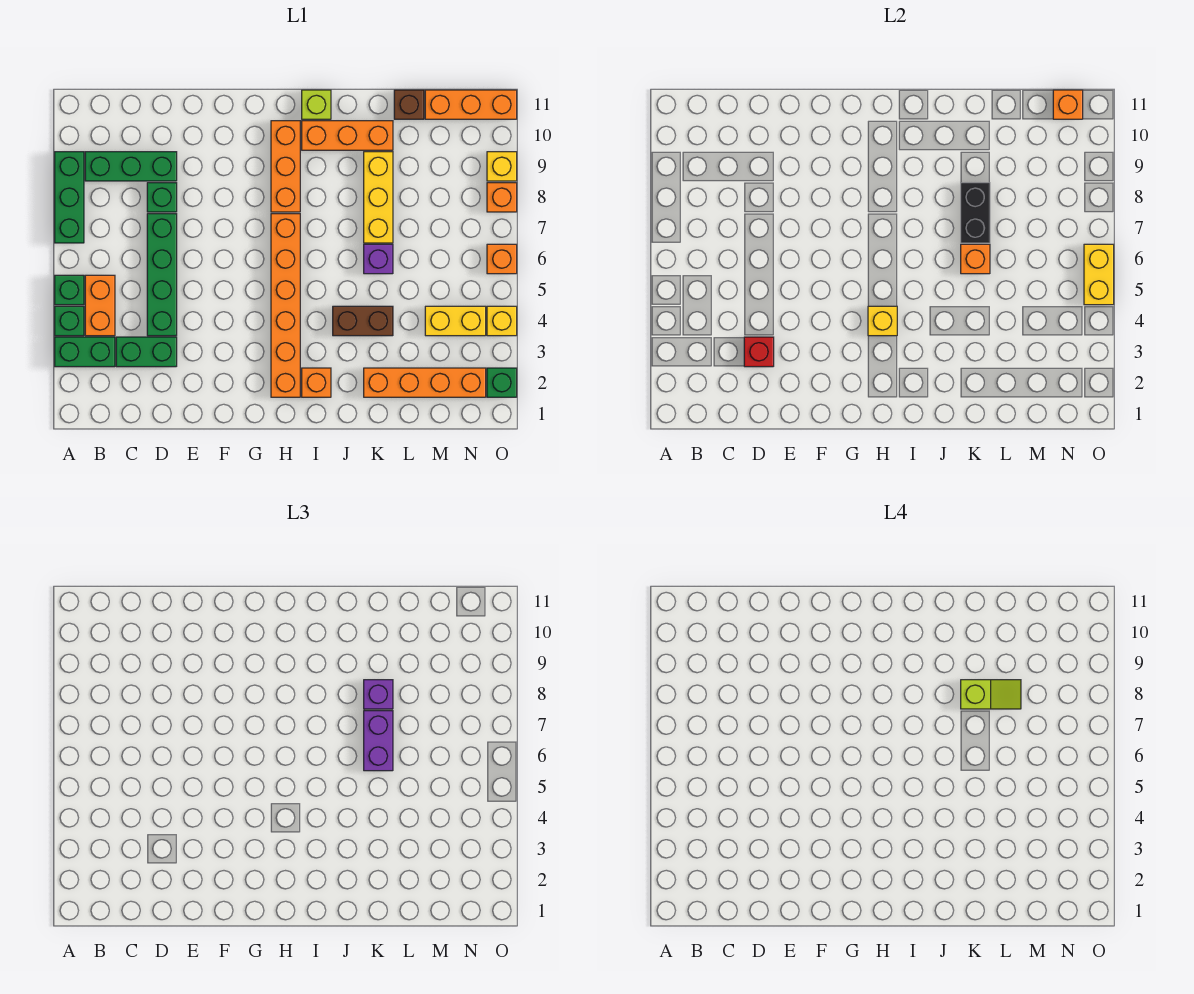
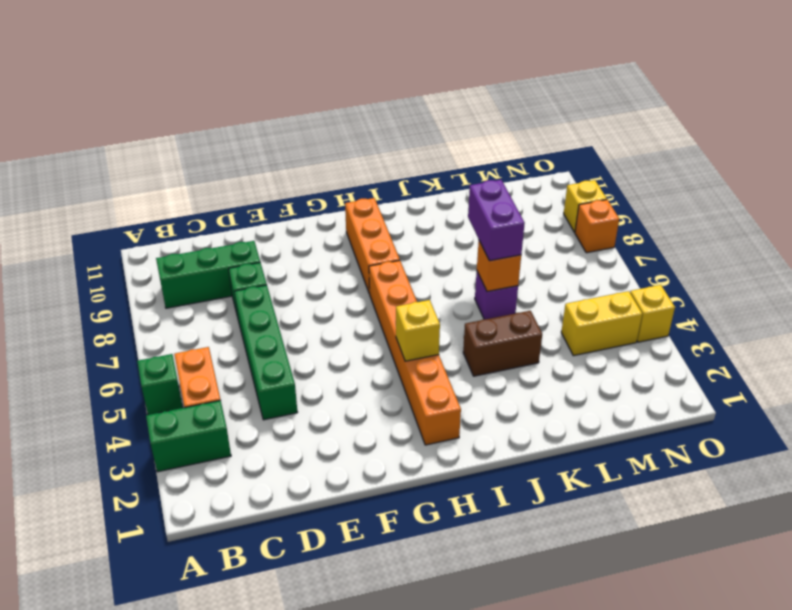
none -> green brick A4 level 1
none -> green brick A7:A9 level 1
none -> green brick C3:D3 level 1
none -> orange brick I2 level 1

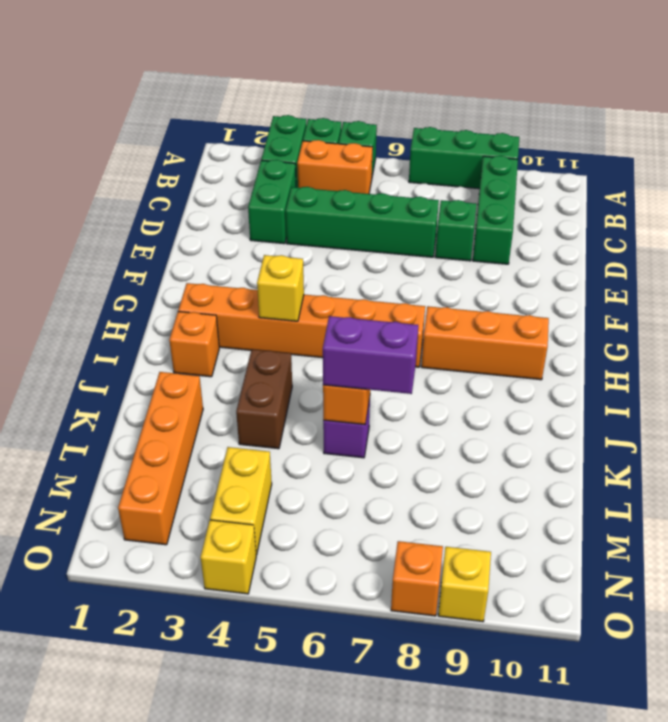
none -> orange brick I10:K10 level 1
none -> lime brick I11 level 1
none -> yellow brick K7:K9 level 1
none -> brown brick L11 level 1

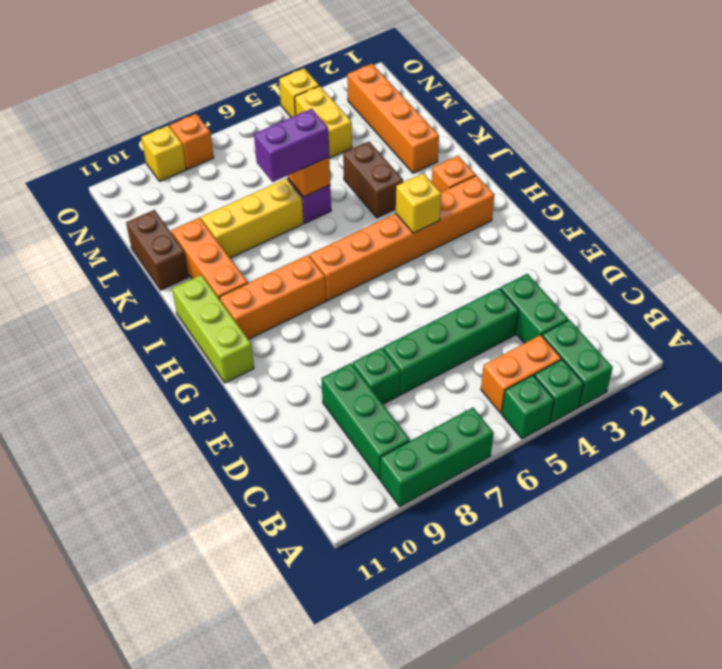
lime brick G11:I11 level 1 -> lime brick I11 level 1
brown brick K11:L11 level 1 -> brown brick L11 level 1
none -> orange brick M11:O11 level 1
none -> green brick O2 level 1
none -> orange brick O6 level 1
none -> red brick D3 level 2

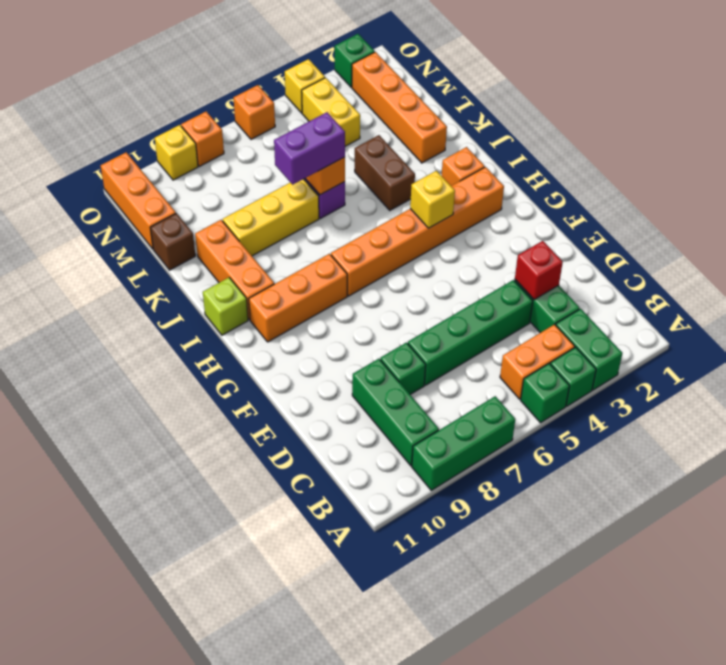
none -> black brick K7:K8 level 2
none -> orange brick N11 level 2
none -> yellow brick O5:O6 level 2
none -> purple brick K8 level 3

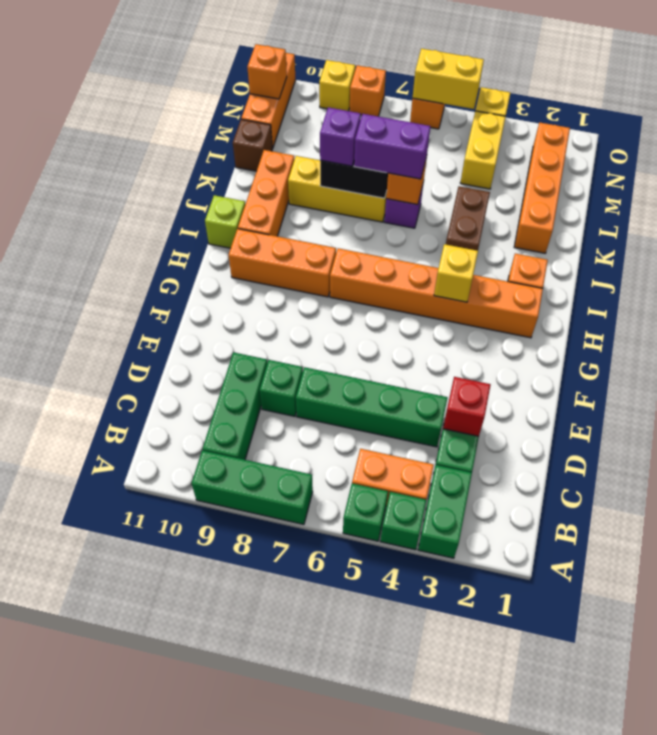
none -> green brick O2 level 1
none -> lime slope K8:L8 level 4 top K

